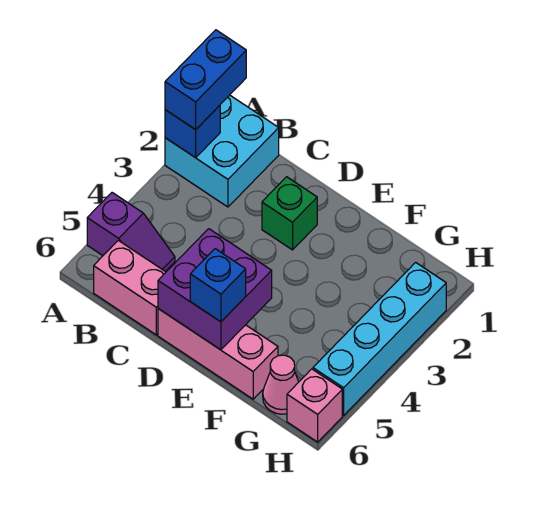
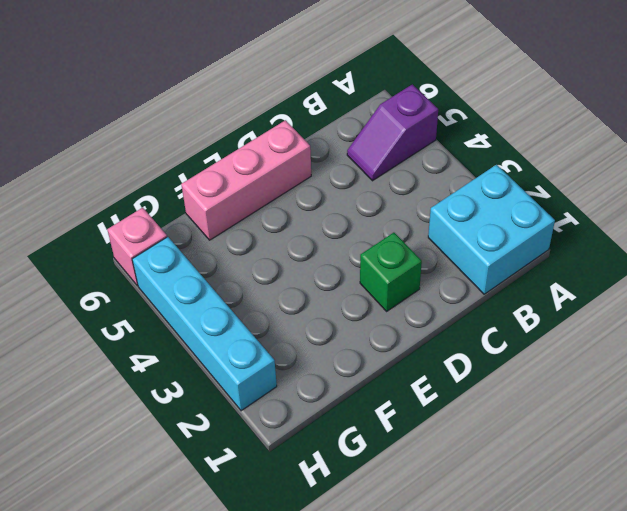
none -> pink brick B6:C6 level 1
none -> pink cone G6 level 1
none -> blue brick A2 level 2

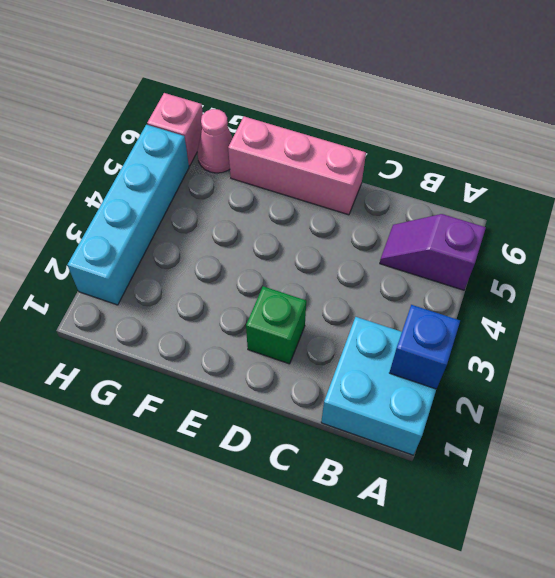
none -> pink brick B6:C6 level 1
none -> purple brick D5:E6 level 2
none -> blue brick A1:A2 level 3

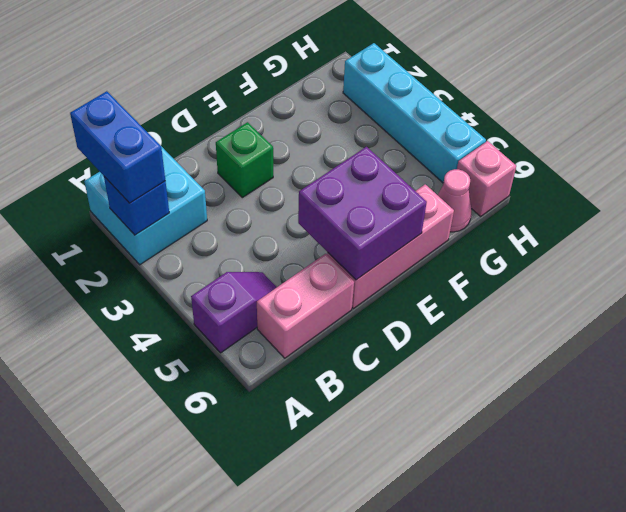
none -> blue brick E6 level 3

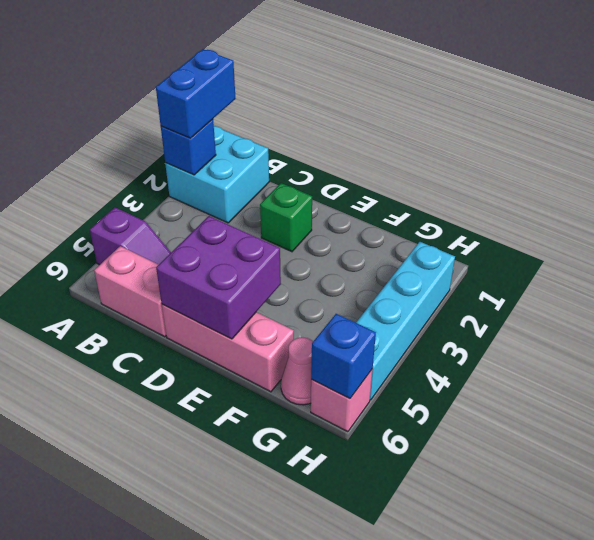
blue brick H6 level 2 -> blue brick E6 level 3

